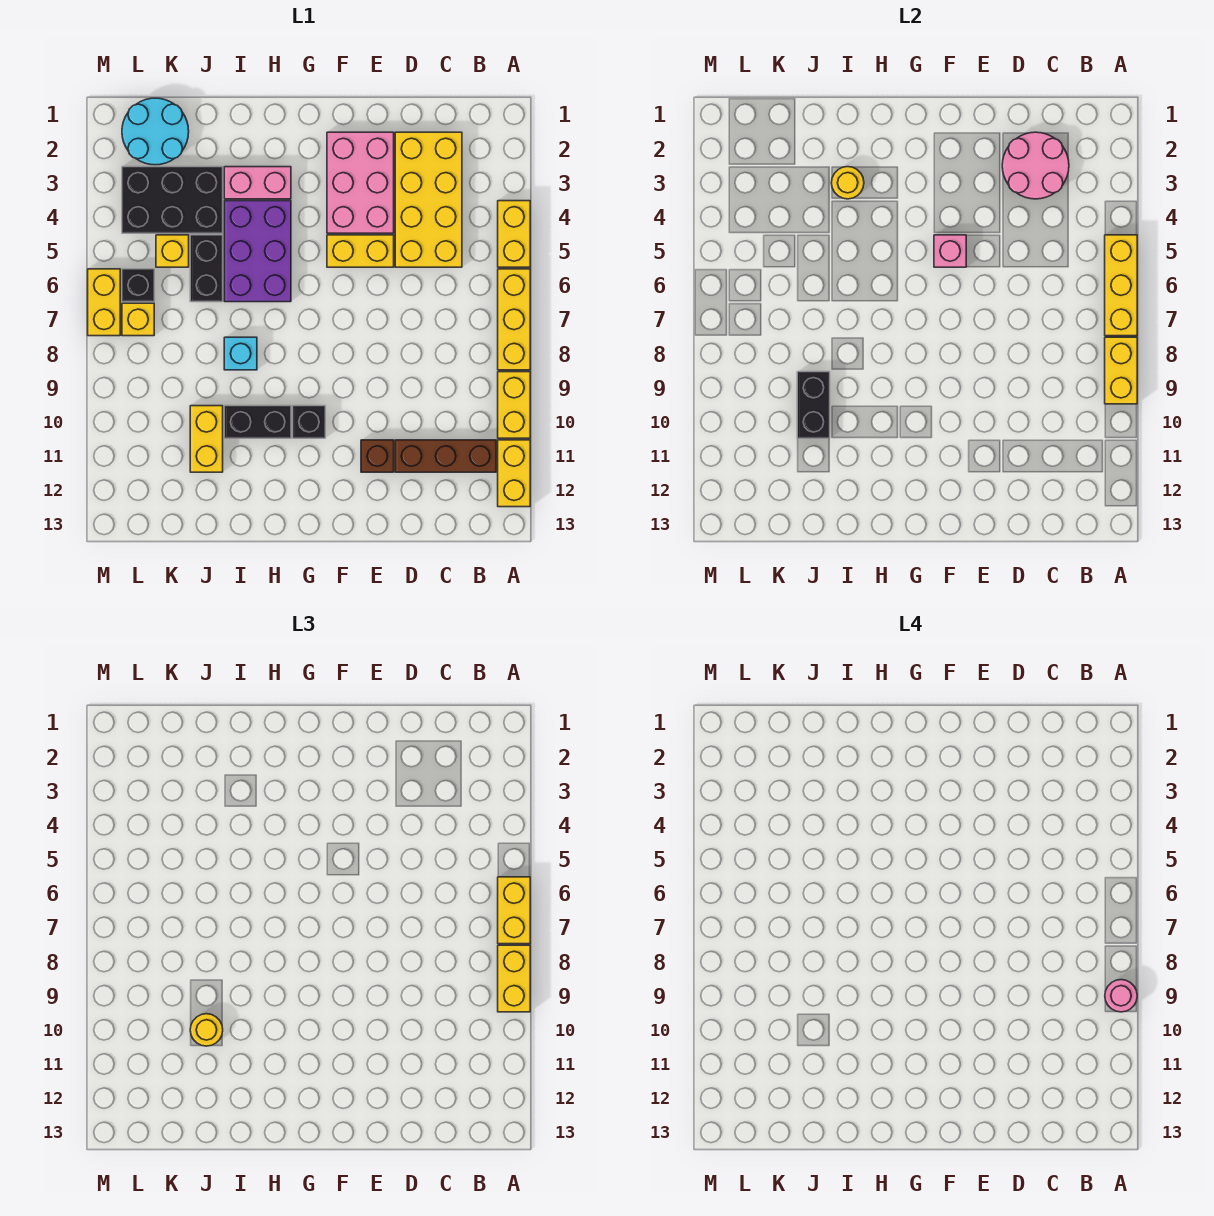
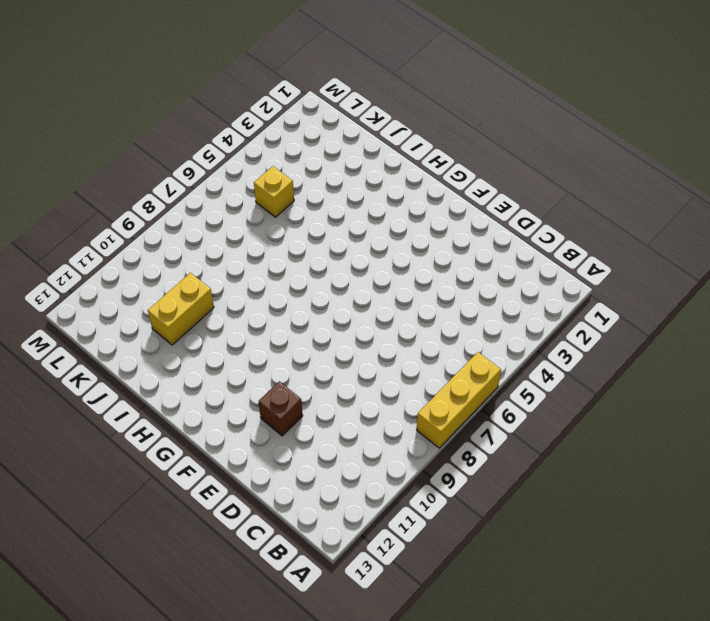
none -> yellow brick A4:A5 level 1
none -> yellow brick A9:A10 level 1
none -> yellow brick A11:A12 level 1
none -> brown brick B11:D11 level 1

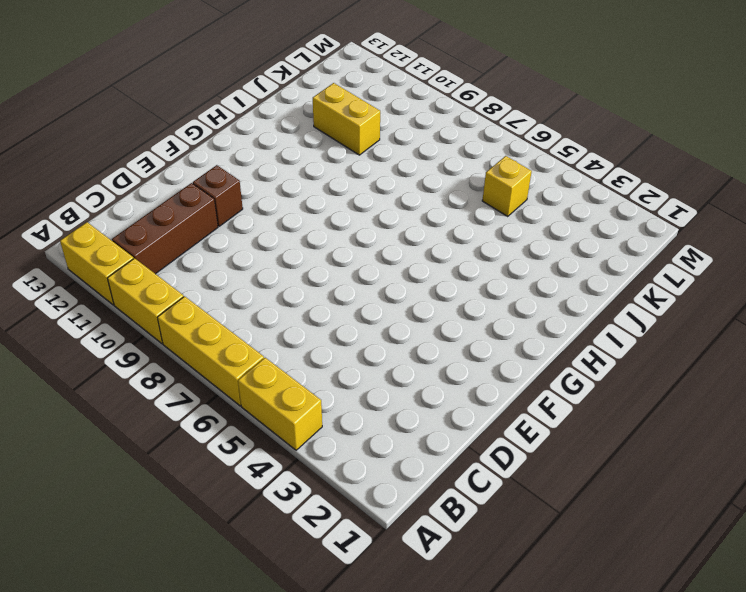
none -> yellow brick C2:D5 level 1
none -> pink brick E2:F4 level 1
none -> yellow brick E5:F5 level 1
none -> black brick G10 level 1

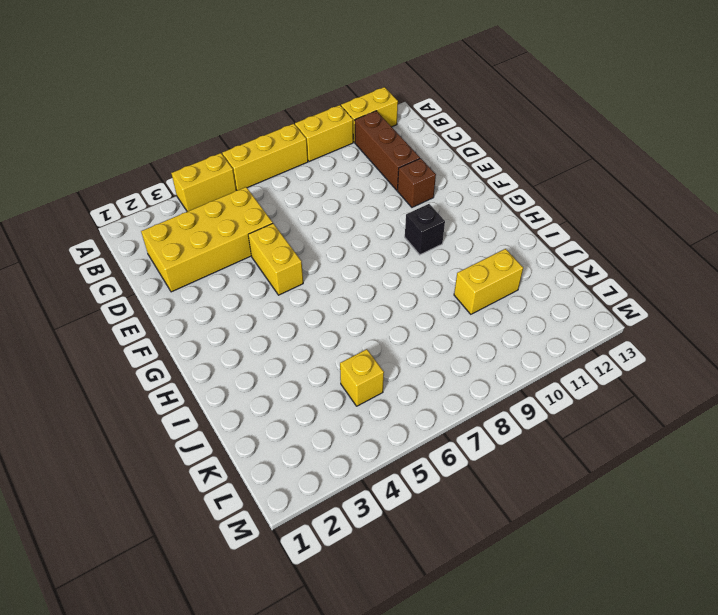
none -> pink brick E2:F4 level 1
none -> pink brick H3:I3 level 1
none -> purple brick H4:I6 level 1
none -> black brick H10:I10 level 1

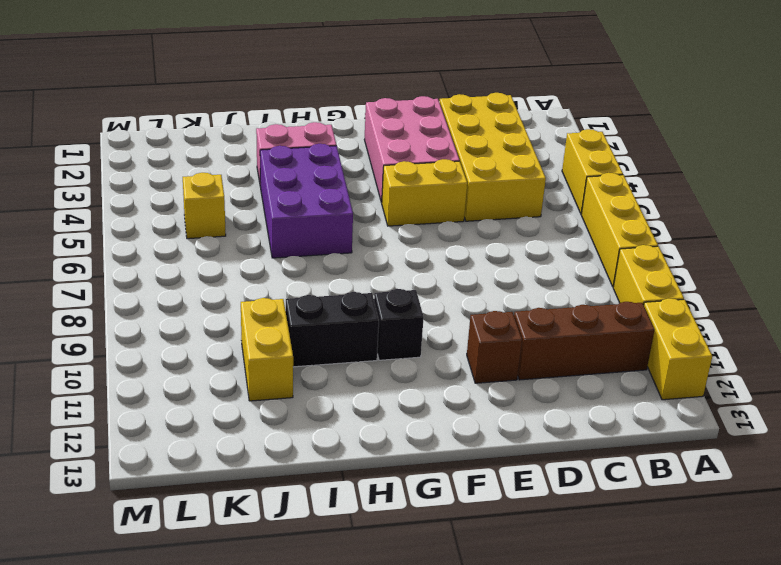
none -> cyan brick I8 level 1
none -> black brick J3:L4 level 1
none -> black brick J5:J6 level 1
none -> cyan round brick K1:L2 level 1

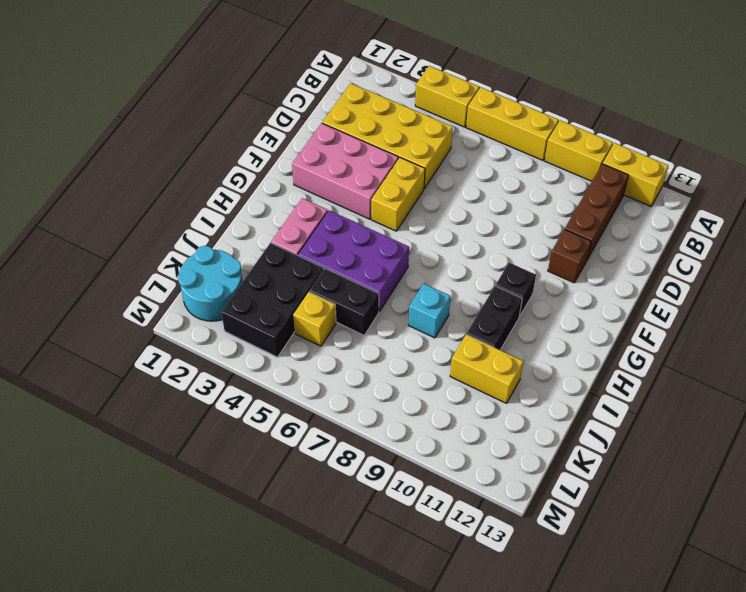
none -> black brick L6 level 1
none -> yellow brick L7 level 1
none -> yellow brick M6:M7 level 1
none -> yellow brick A5:A7 level 2

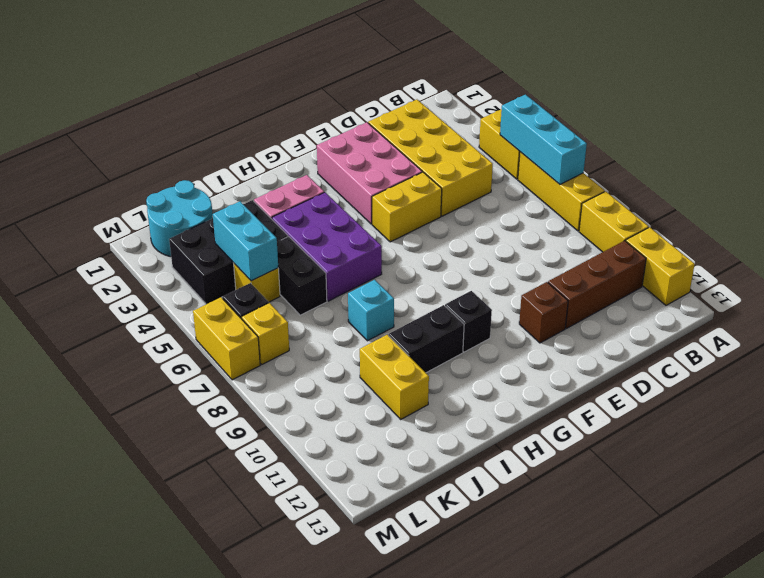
cyan brick A5:A7 level 2 -> yellow brick A5:A7 level 2
cyan brick K4:K5 level 2 -> none
none -> yellow brick A8:A9 level 2
none -> pink round brick C2:D3 level 2
none -> pink brick F5 level 2
none -> yellow round brick I3 level 2

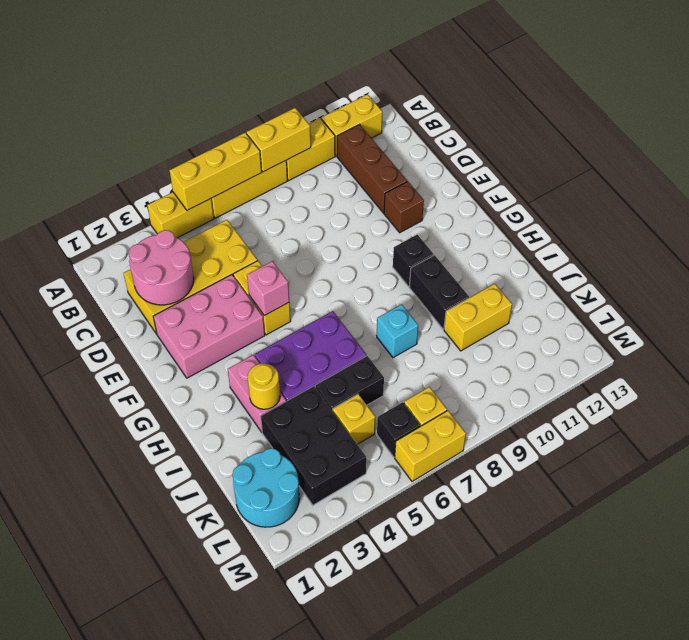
none -> black brick J9:J10 level 2
none -> yellow brick A6:A7 level 3
none -> yellow brick A8:A9 level 3
none -> yellow round brick J10 level 3

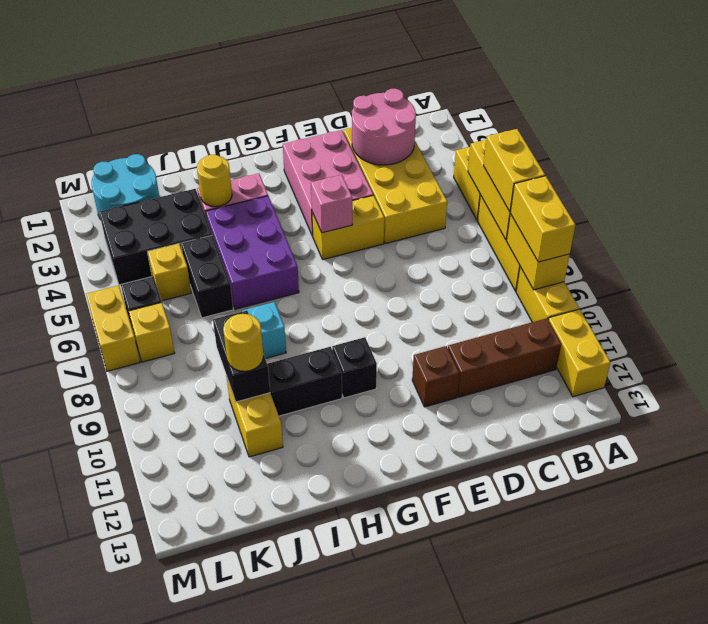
none -> pink round brick A9 level 4

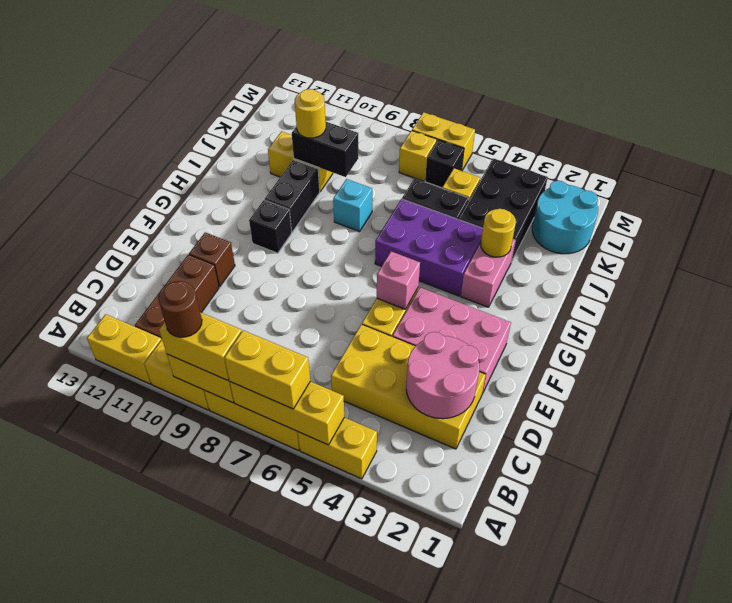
brown round brick A9 level 4 -> pink round brick A9 level 4

